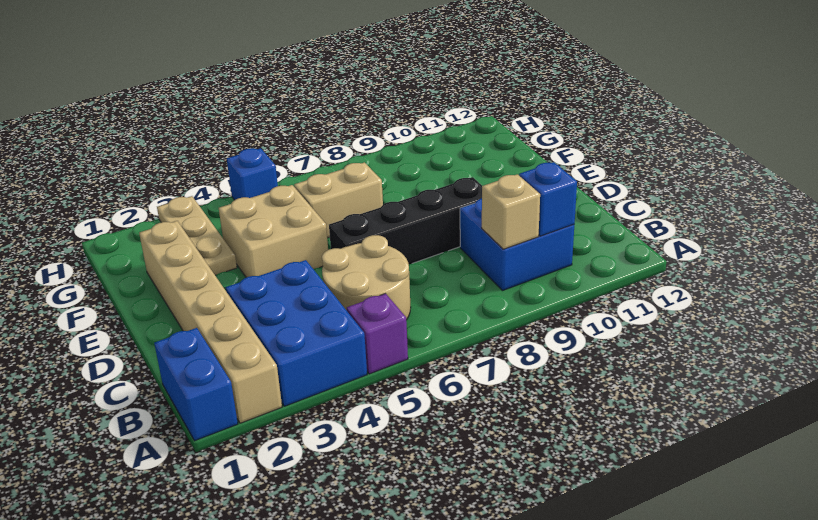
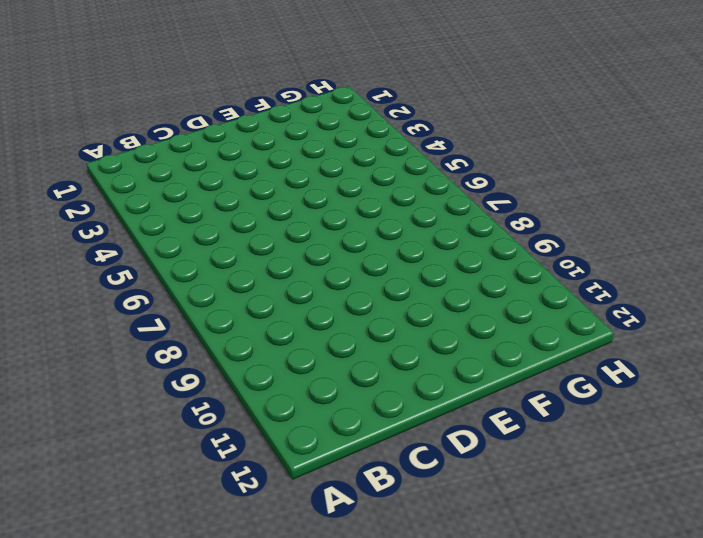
none -> blue brick A1:B1 level 1
none -> tan brick A2:F2 level 1
none -> blue brick A3:C4 level 1

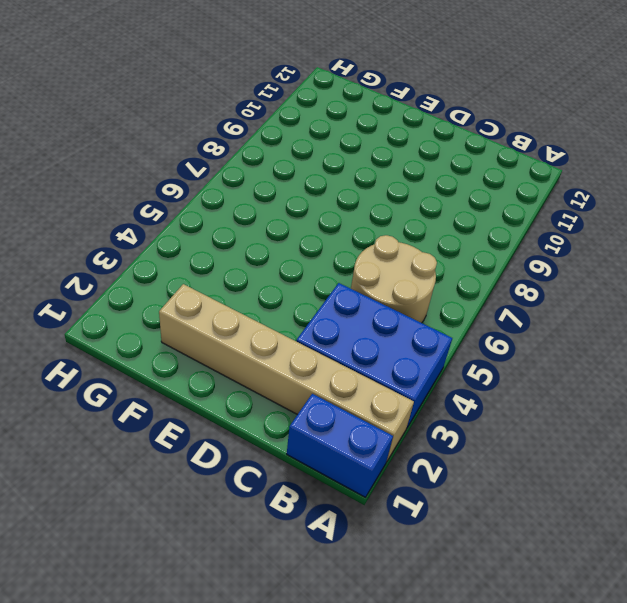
none -> purple brick A5 level 1
none -> blue brick B9:C10 level 1
none -> black brick D6:D9 level 1

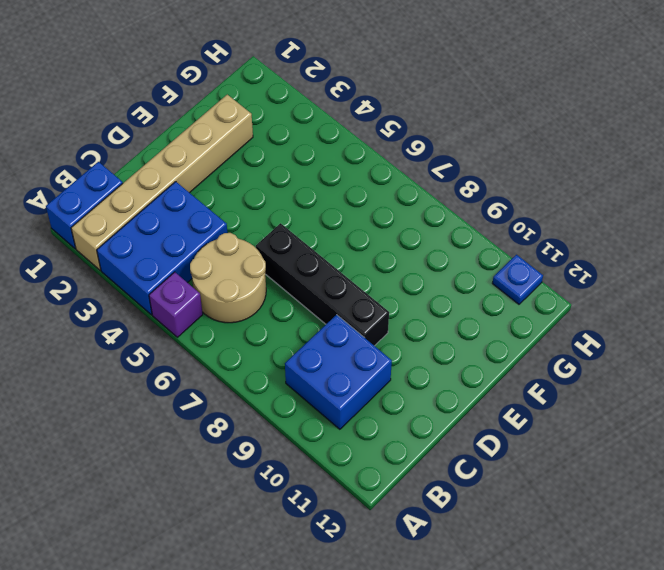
blue plate H11 level 1 -> none
none -> tan brick E4:F5 level 1
none -> tan plate F3:H3 level 1
none -> tan brick F6:F7 level 1

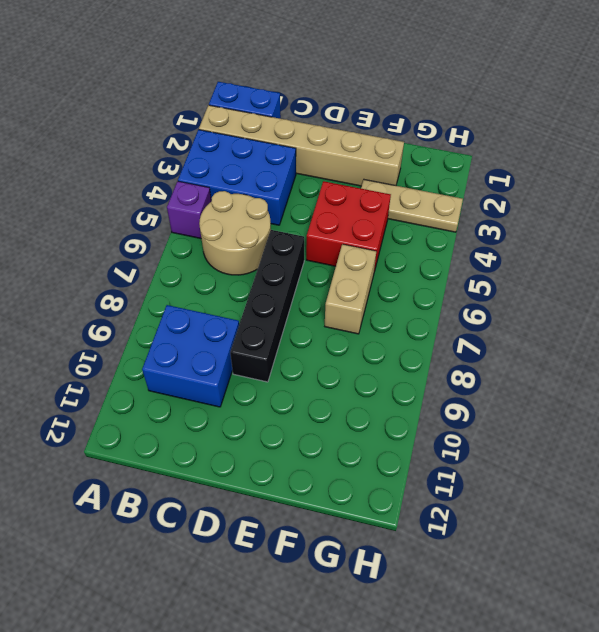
red brick E4:F5 level 1 -> tan brick E4:F5 level 1
none -> blue brick H5 level 1
none -> tan brick B9 level 2
none -> blue brick B10 level 2

